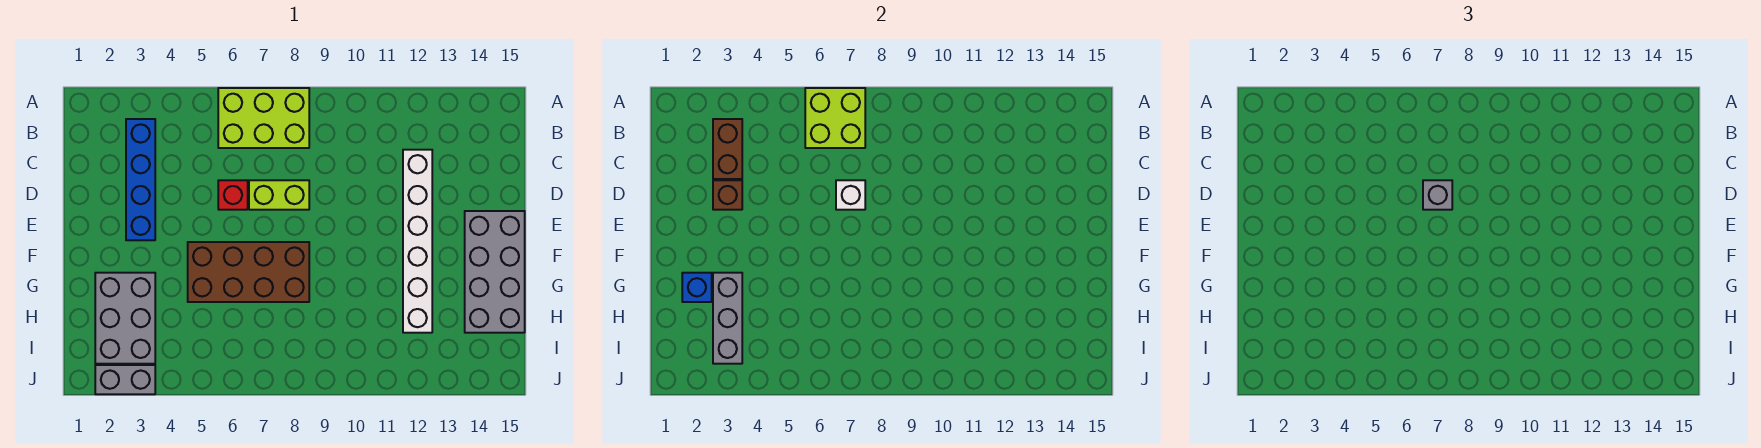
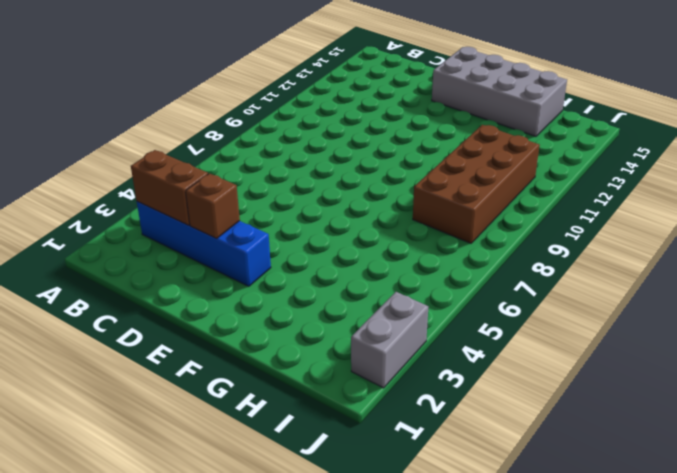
brown brick H8:I11 level 1 -> brown brick F5:G8 level 1
none -> lime brick A6:B8 level 1
none -> white brick C12:H12 level 1
none -> red brick D6 level 1

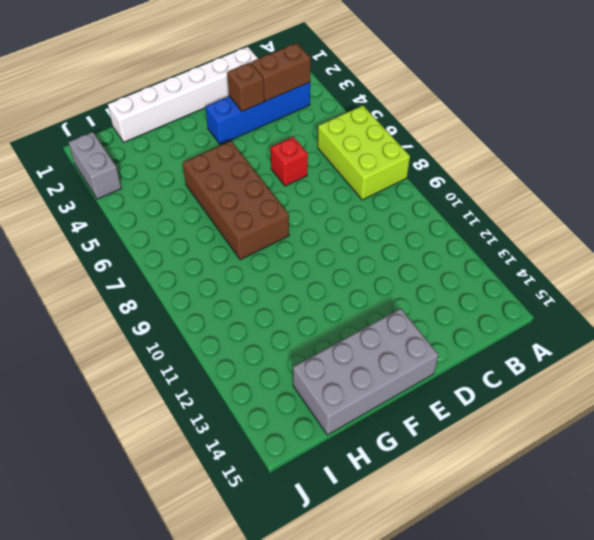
white brick C1:H1 level 1 -> white brick C12:H12 level 1
none -> lime brick D7:D8 level 1
none -> grey brick G2:I3 level 1
none -> lime brick A6:B7 level 2

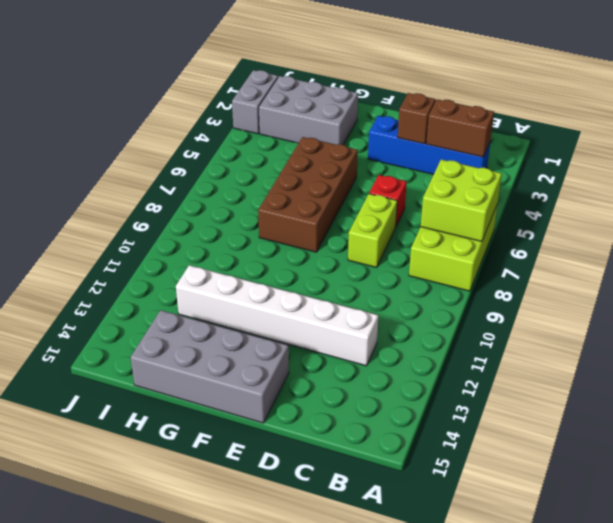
none -> white brick D7 level 2
none -> blue brick G2 level 2
none -> grey brick G3:I3 level 2

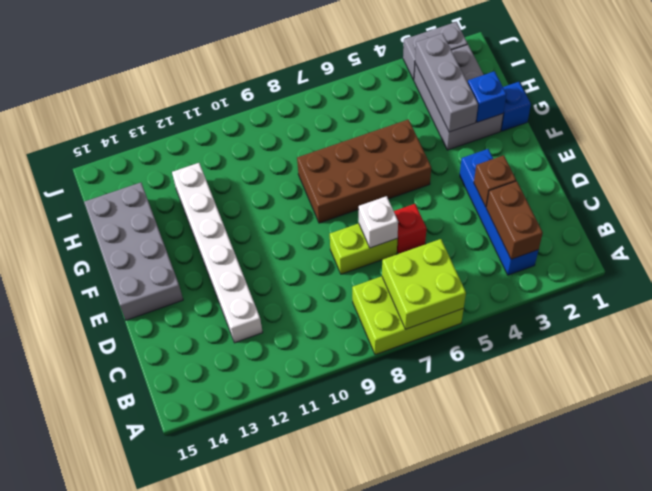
blue brick G1 level 1 -> none
none -> grey brick D7 level 3

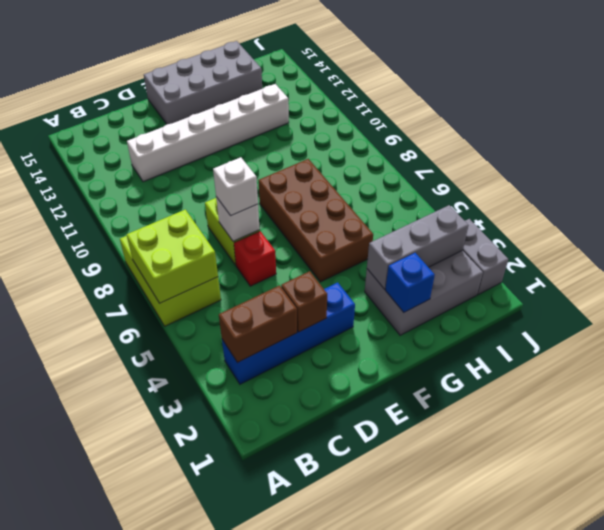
white brick D7 level 3 -> grey brick D7 level 3

